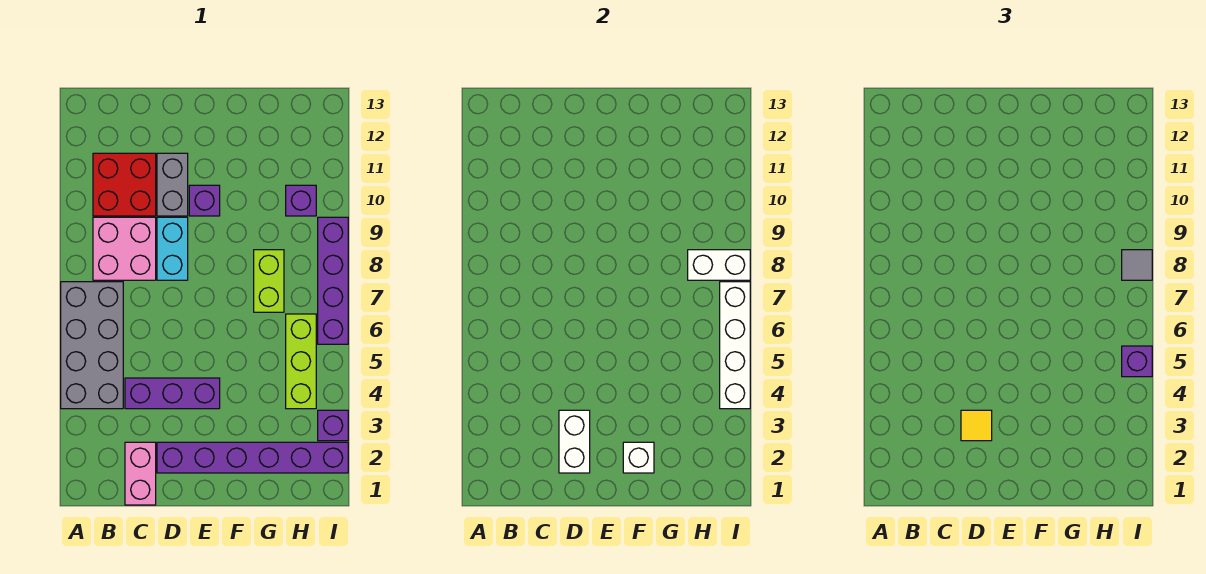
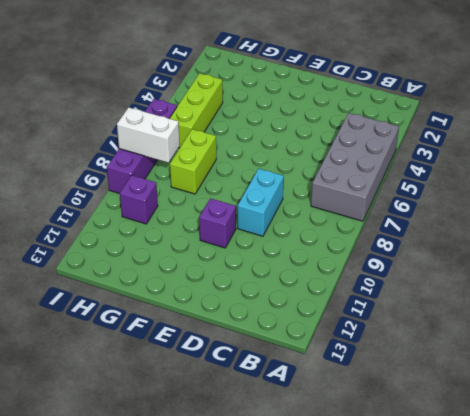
none -> pink brick B8:C9 level 1
none -> red brick B10:C11 level 1
none -> pink brick C1:C2 level 1

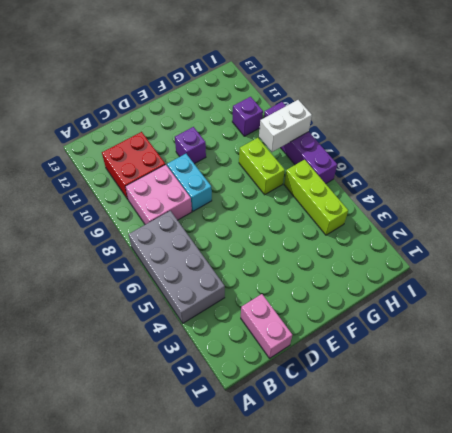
none -> purple brick C4:E4 level 1
none -> purple brick D2:I2 level 1
none -> grey brick D10:D11 level 1

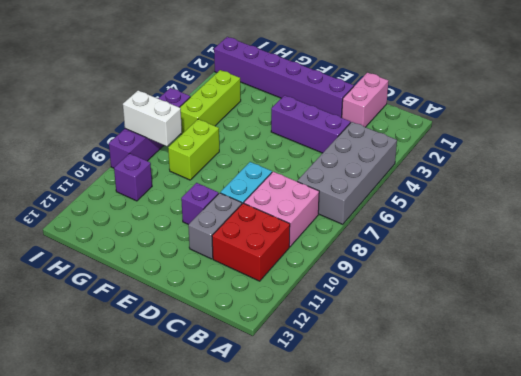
none -> purple brick I3 level 1
none -> white brick D2:D3 level 2
none -> white brick F2 level 2

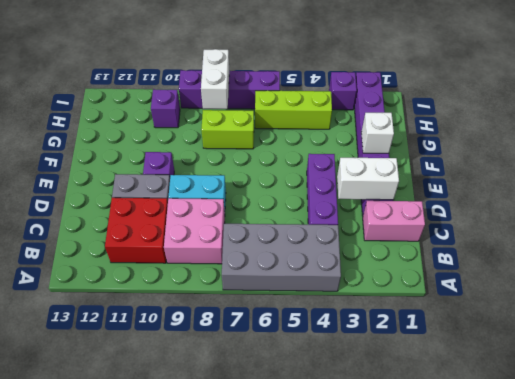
none -> white brick I4:I7 level 2
none -> yellow tile D3 level 3
none -> purple brick I5 level 3

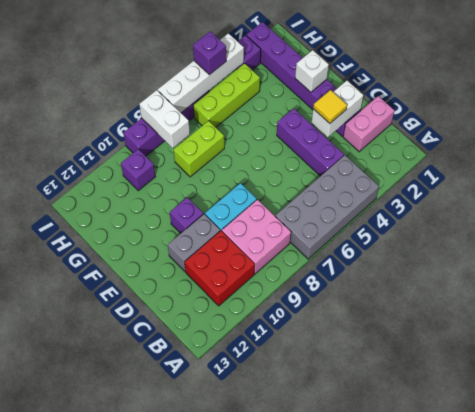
none -> grey tile I8 level 3

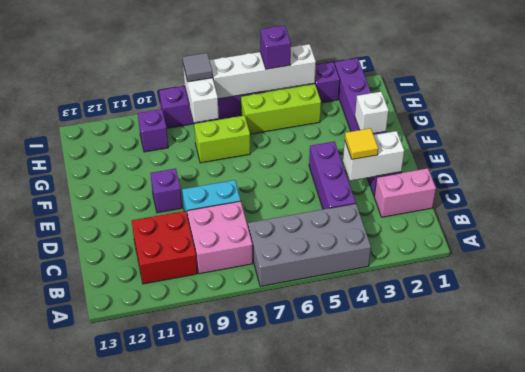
none -> grey brick D10:D11 level 1

